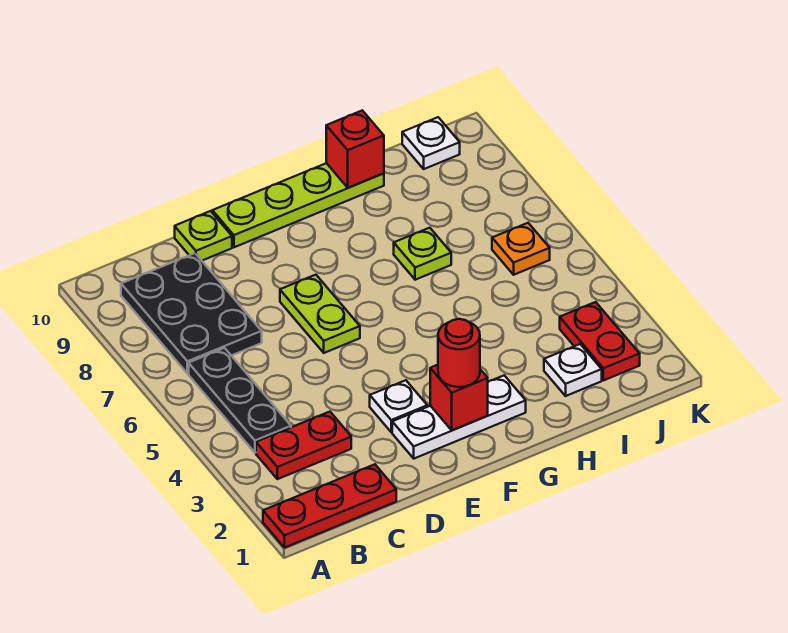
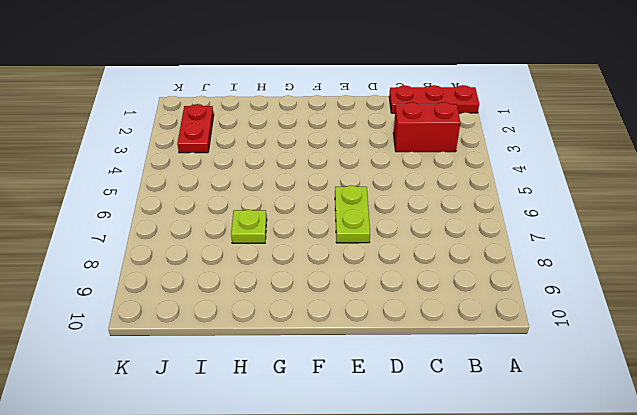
red brick B3:C3 level 1 -> red plate B3:C3 level 1
none -> black plate B4:B6 level 1
none -> black plate B7:C9 level 1
none -> lime plate D10 level 1

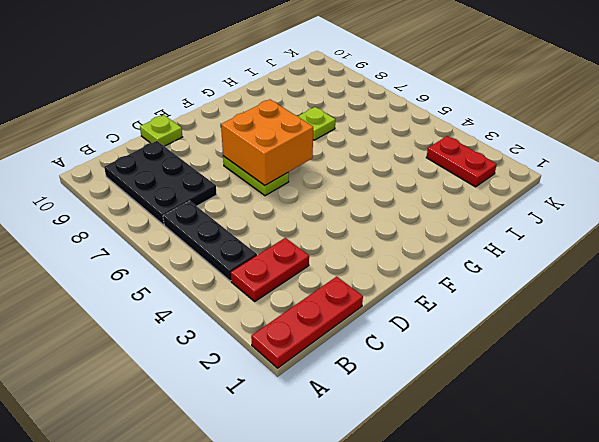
orange brick E6:F7 level 2 -> none
none -> white plate E2:G2 level 1
none -> white plate E3 level 1
none -> lime plate E10:H10 level 1

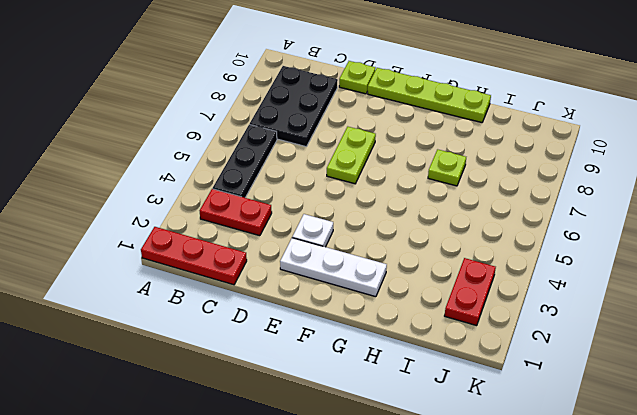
none -> white plate I2 level 1
none -> orange plate J6 level 1
none -> white plate J10 level 1

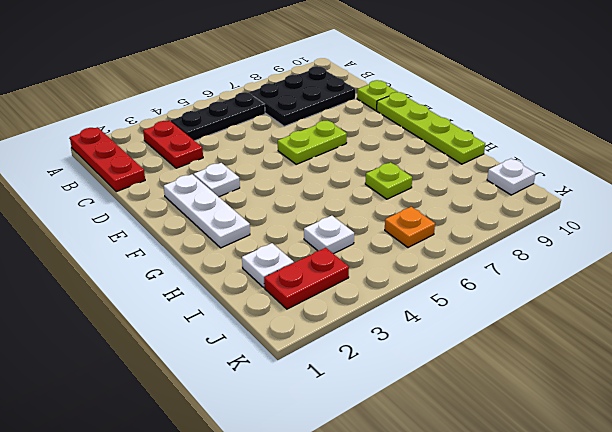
white plate I4 level 1 -> none
none -> red brick F2 level 2
none -> red brick H10 level 2
none -> red round brick F2 level 3

